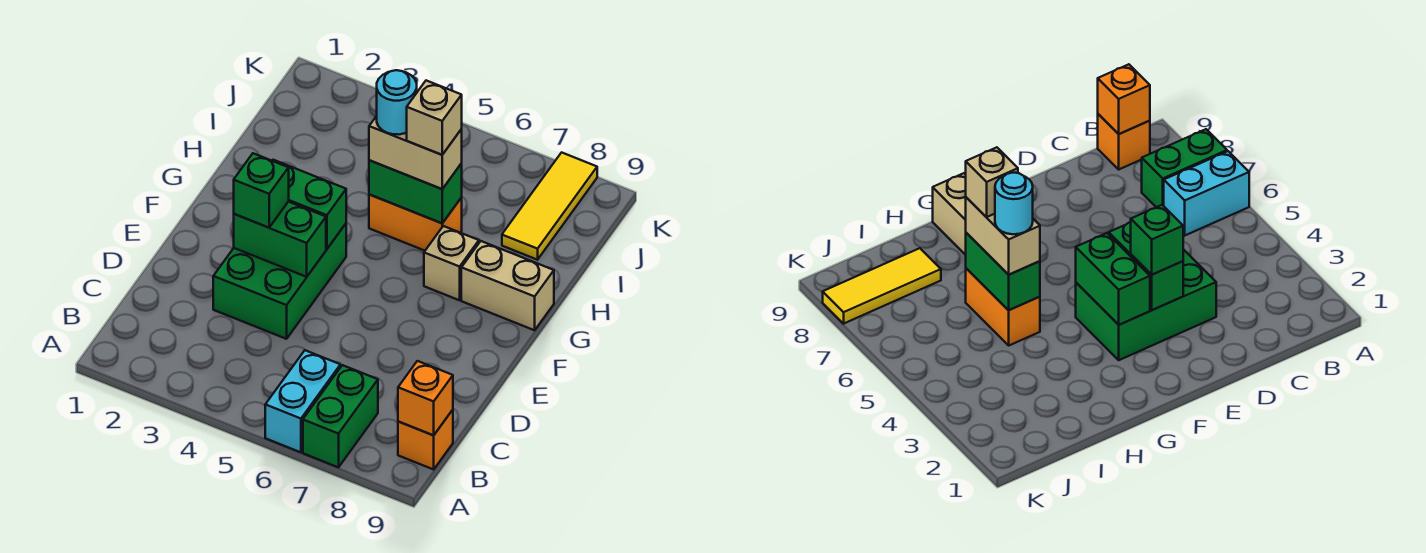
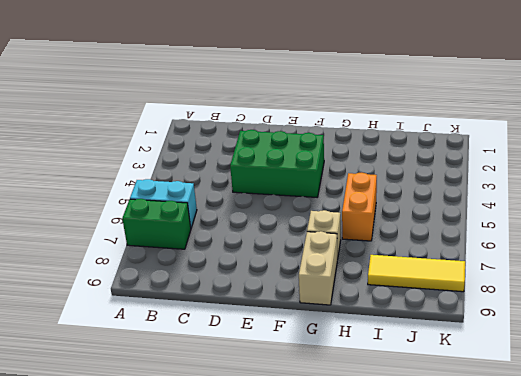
none -> orange brick B9 level 1
none -> orange brick B9 level 2
none -> green brick E3:E4 level 2

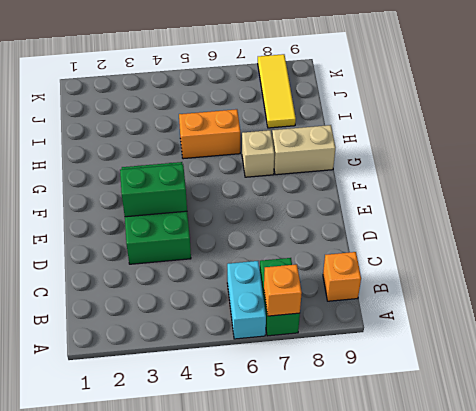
orange brick A7 level 2 -> orange brick B9 level 2
none -> green brick F3:F4 level 2
none -> green brick H5:H6 level 2
none -> green brick E3 level 3

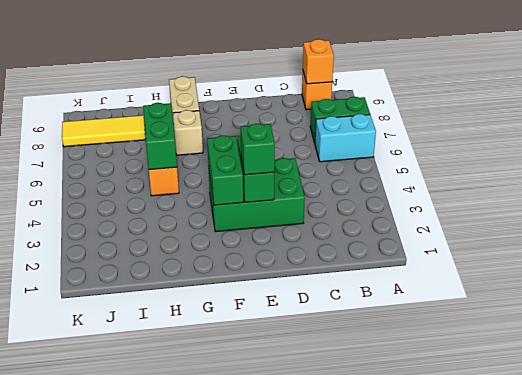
none -> tan brick H5:H6 level 3
none -> cyan round brick H5 level 4
none -> tan brick H6 level 4

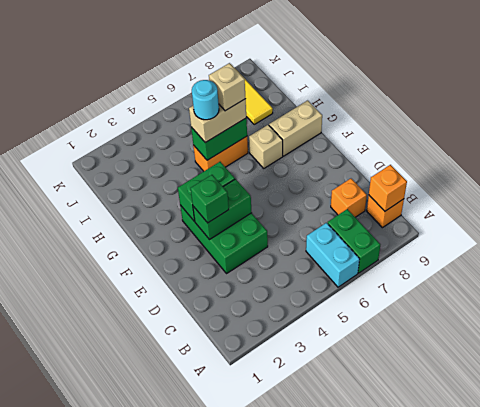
orange brick C8 level 1 -> none

